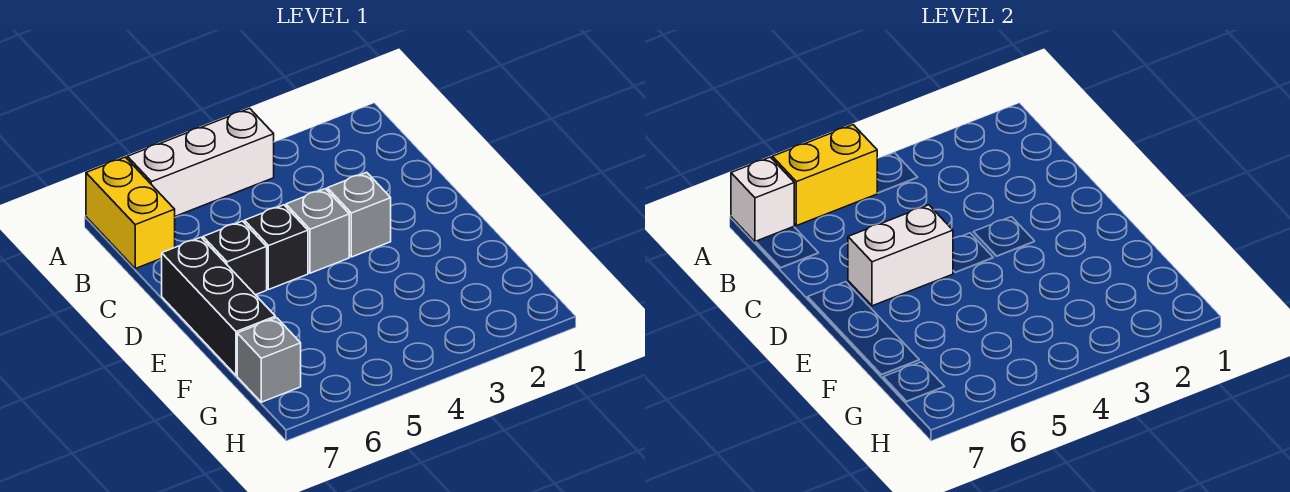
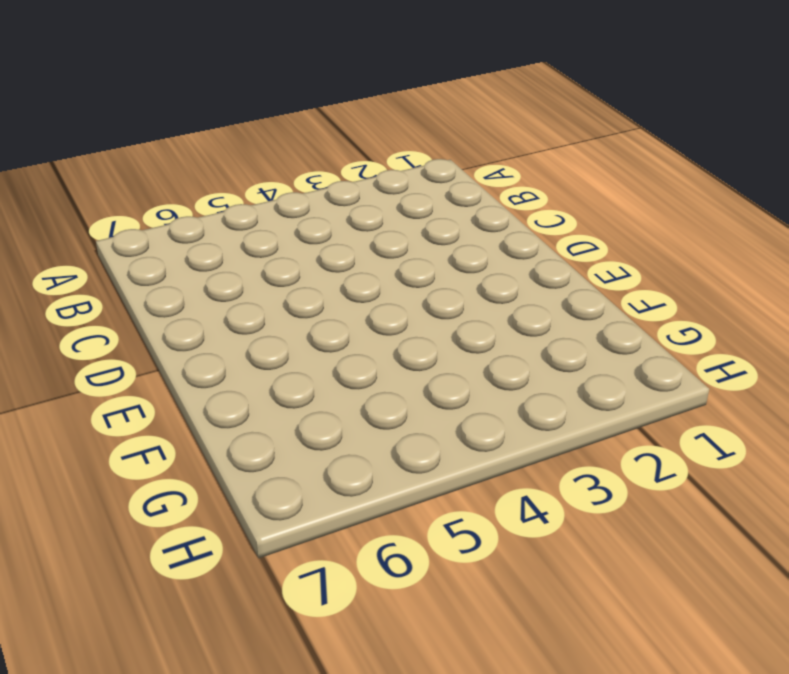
none -> white brick A4:A6 level 1
none -> yellow brick A7:B7 level 1

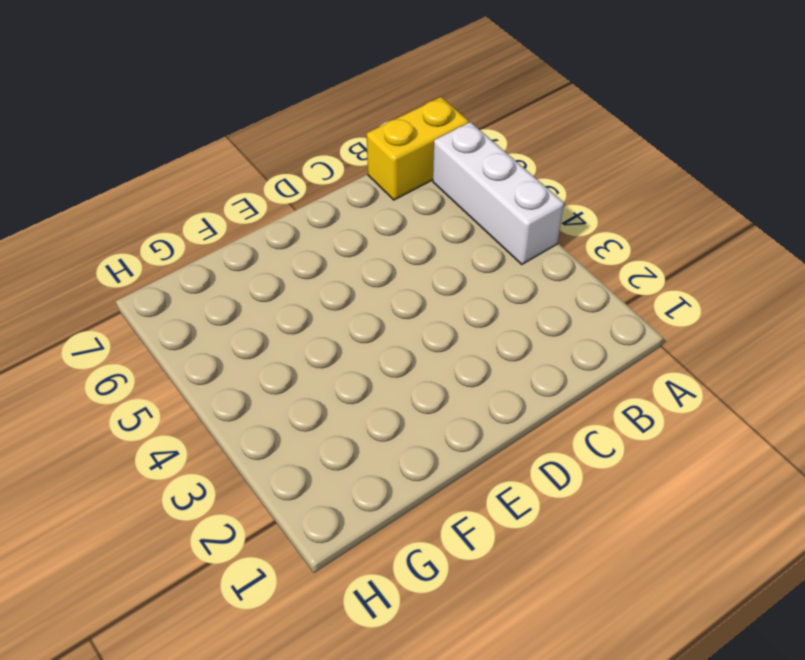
none -> grey brick D3 level 1
none -> grey brick D4 level 1

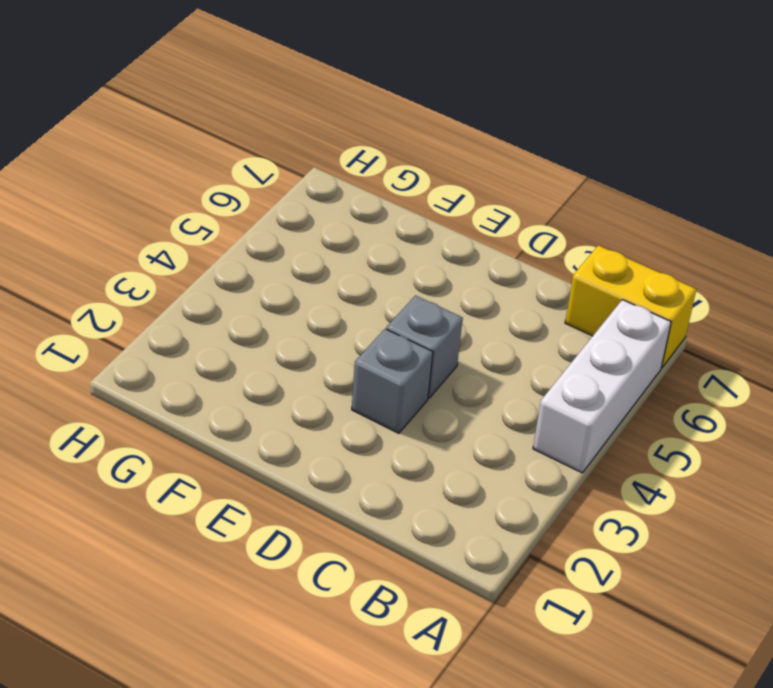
none -> black brick D5 level 1
none -> black brick D6 level 1

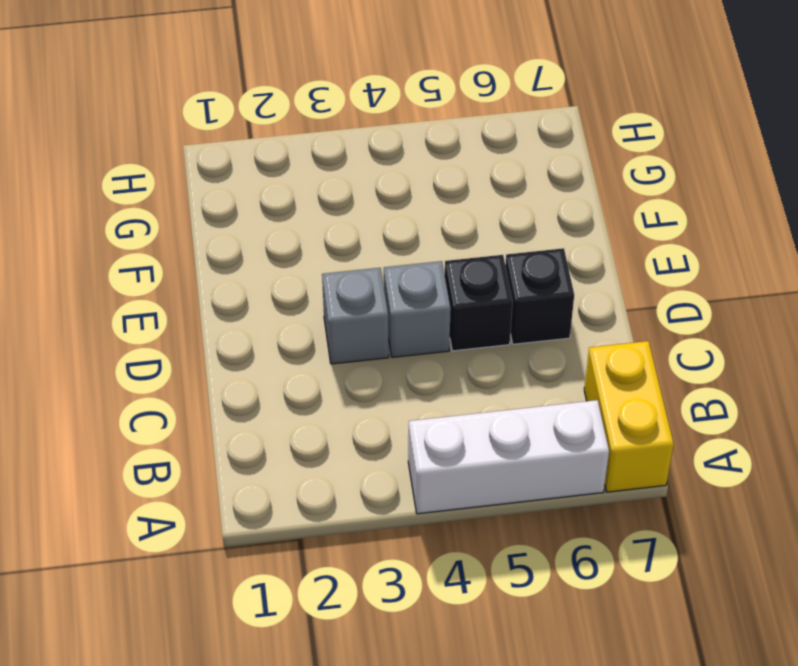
none -> black brick D7:F7 level 1
none -> grey brick G7 level 1

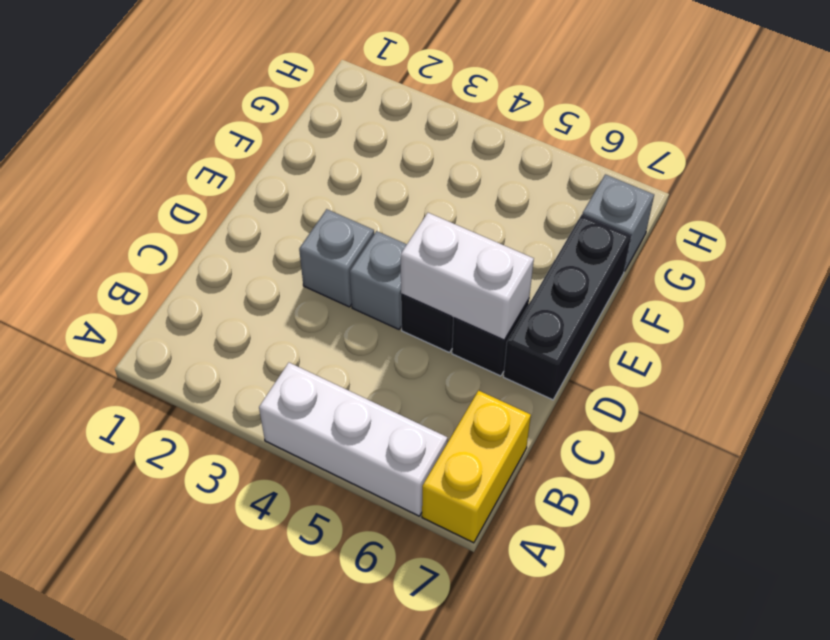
none -> yellow brick A5:A6 level 2
none -> white brick A7 level 2

